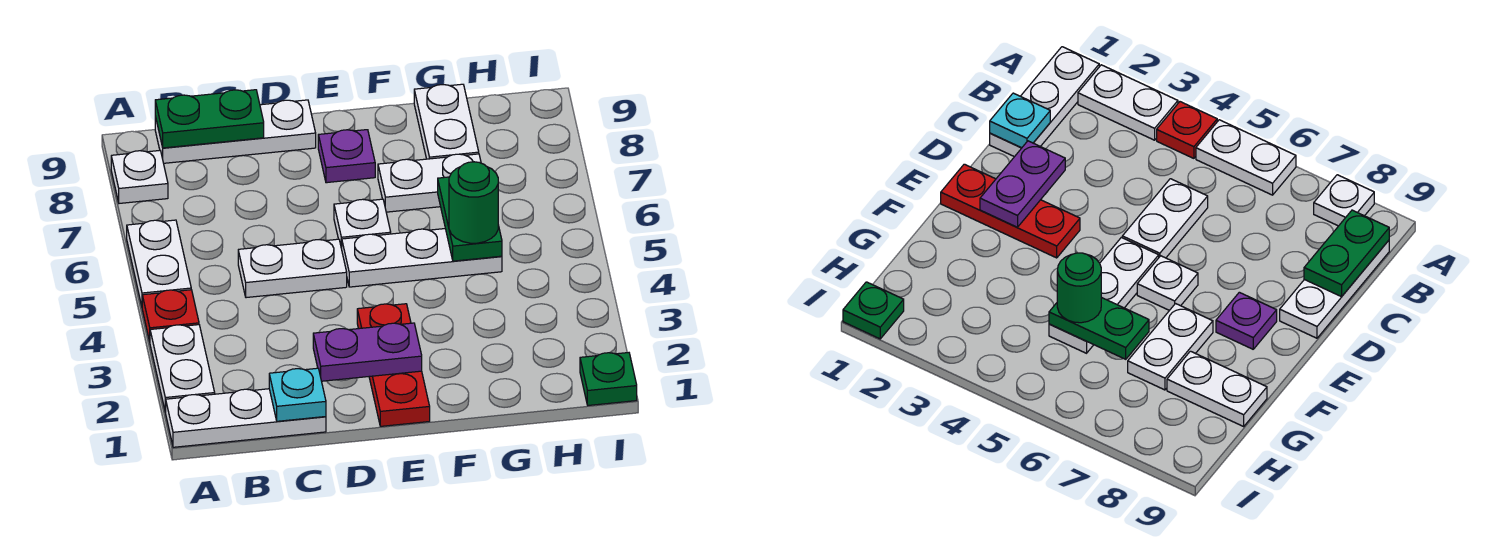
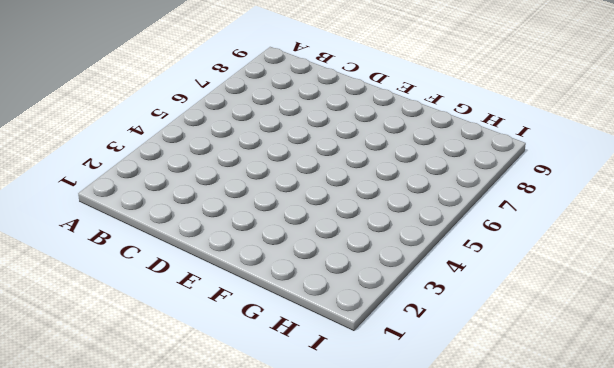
none -> white plate A1:C1 level 1
none -> white plate A2:A3 level 1
none -> red plate A4 level 1

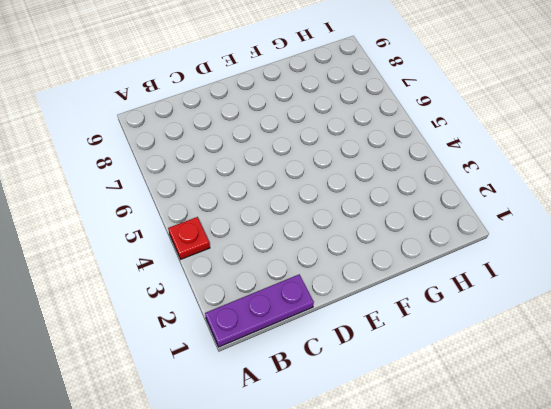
purple plate A1:C1 level 1 -> white plate A1:C1 level 1
none -> white plate A2:A3 level 1
none -> white plate A5:A6 level 1
none -> white plate A8 level 1

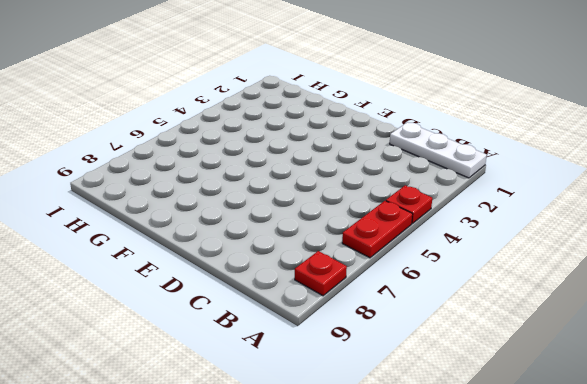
red plate A5:A6 level 1 -> white plate A5:A6 level 1
red plate A8 level 1 -> white plate A8 level 1
none -> white plate A2:A3 level 1
none -> white plate B9:D9 level 1
none -> white plate C5:D5 level 1

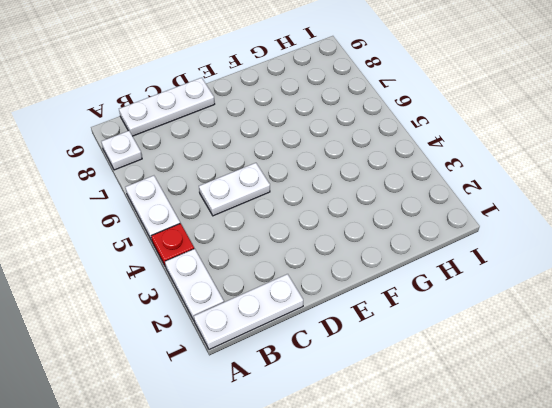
none -> red plate E1:E3 level 1
none -> white plate E5:G5 level 1
none -> white plate E6 level 1

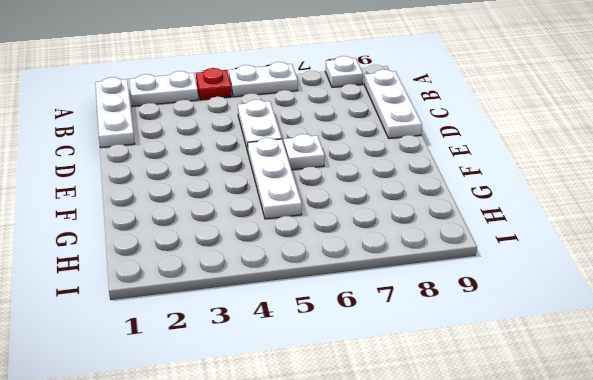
none -> red plate E1:E3 level 1
none -> purple plate E8 level 1
none -> white plate F7:G7 level 1

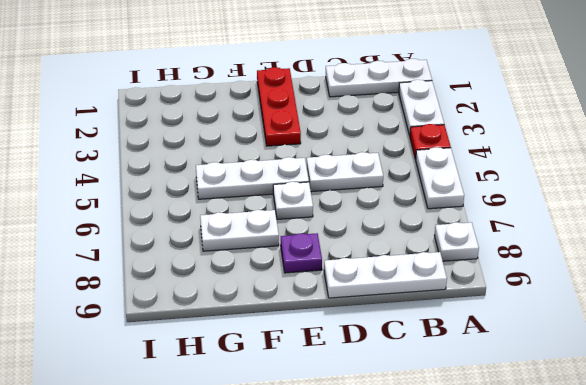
none -> white plate G8:G9 level 1
none -> green plate I1 level 1
none -> green plate B9:C9 level 2

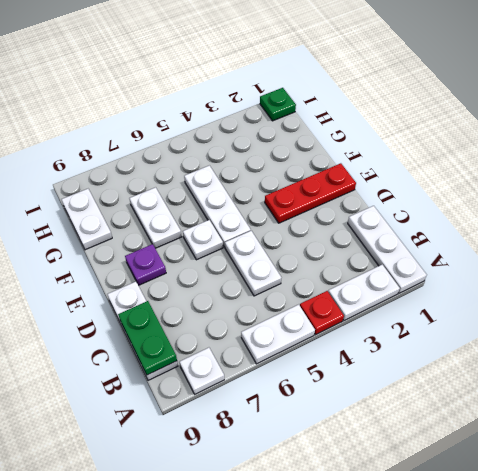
white plate G9:H9 level 1 -> white plate G8:G9 level 1
none -> cyan plate C1 level 2
none -> purple plate D2:E2 level 2
none -> green plate G5:G6 level 2

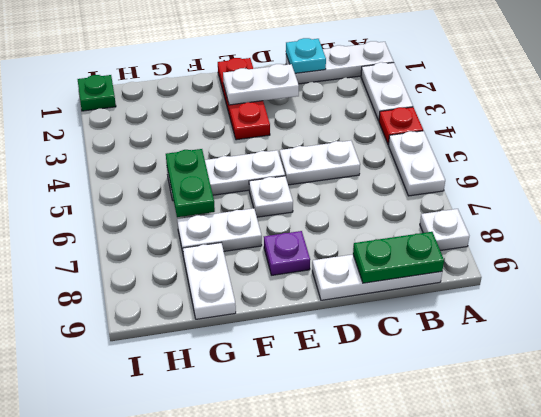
white plate D2:E2 level 2 -> purple plate D2:E2 level 2
none -> green round brick G5 level 3

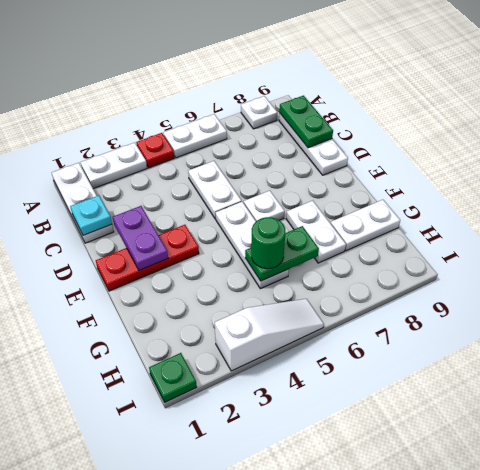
white slope I3:I5 level 1 top 3 -> none
none -> purple plate E8 level 1

